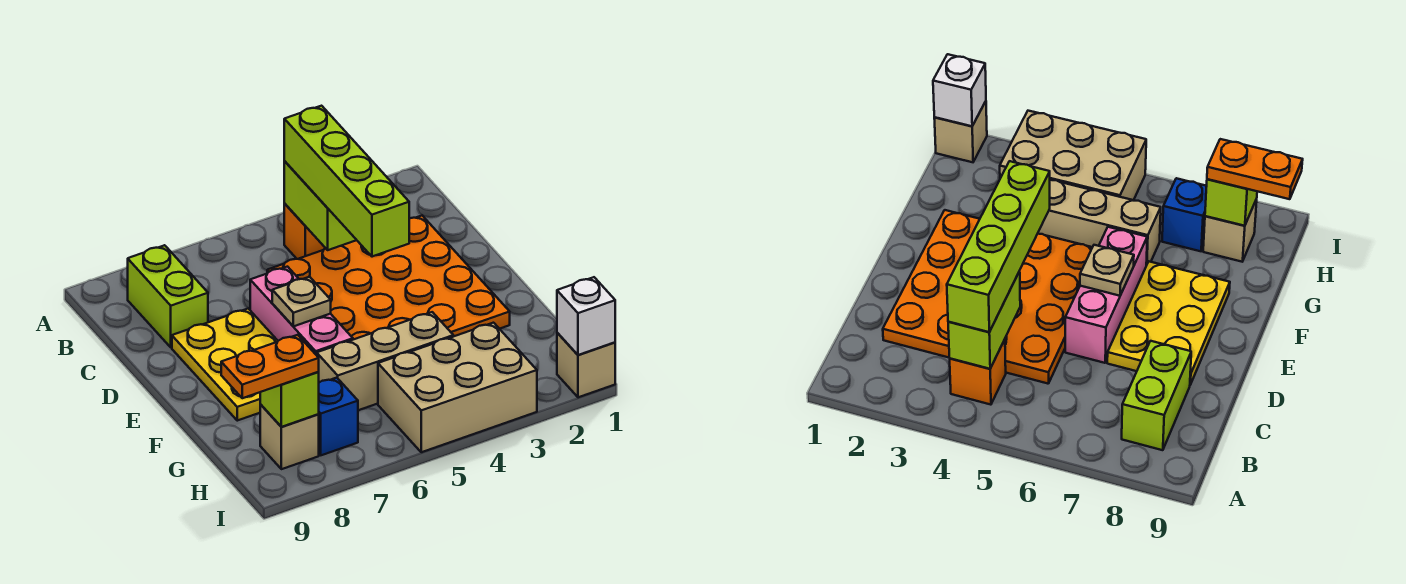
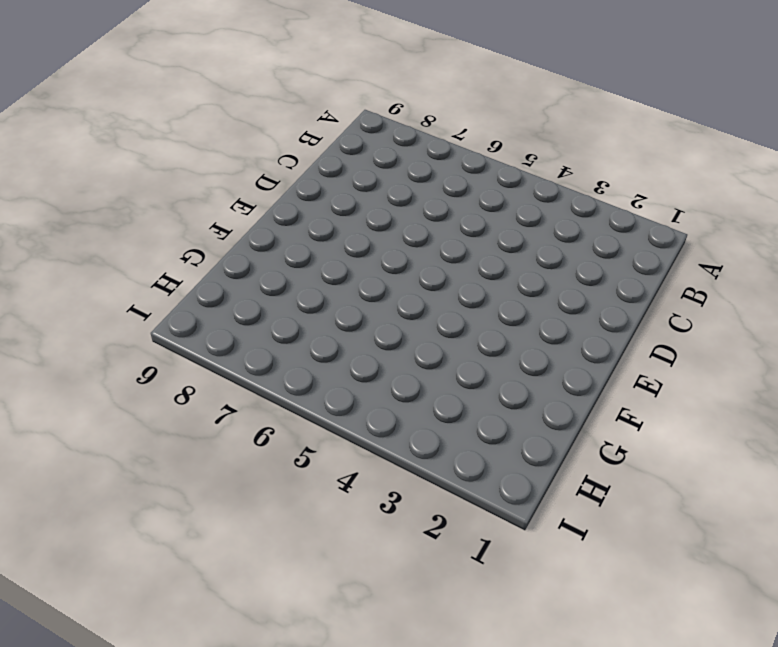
none -> orange brick B4 level 1
none -> lime brick B8:C8 level 1
none -> orange plate C2:F5 level 1

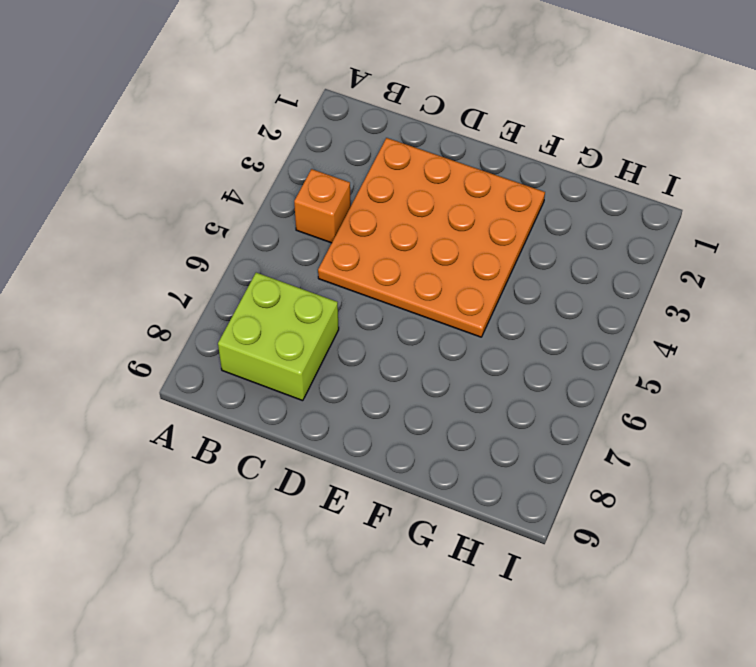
lime brick B7:C8 level 1 -> lime brick B8:C8 level 1
none -> pink brick D6:F6 level 1
none -> yellow plate D7:F8 level 1
none -> tan brick G4:G6 level 1

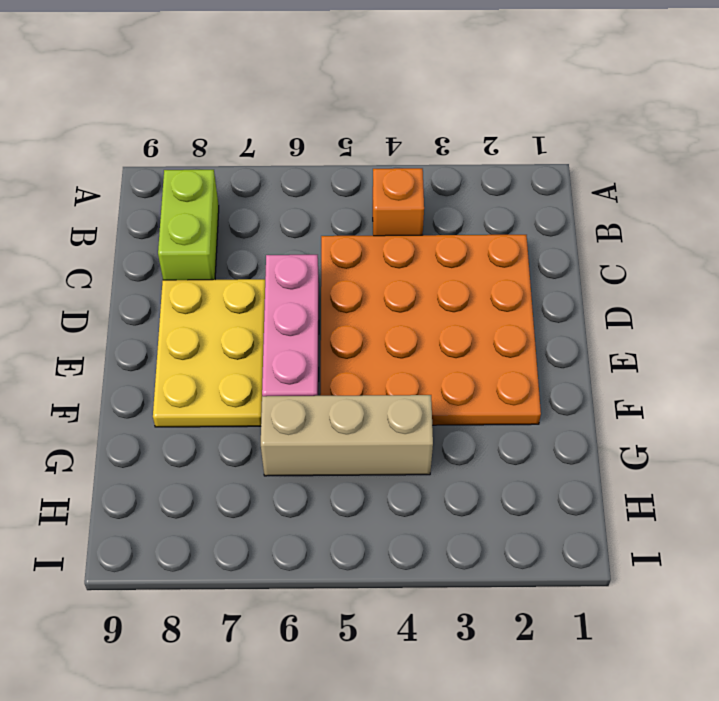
none -> tan brick H3:I5 level 1
none -> blue brick H7 level 1
none -> tan brick H8 level 1

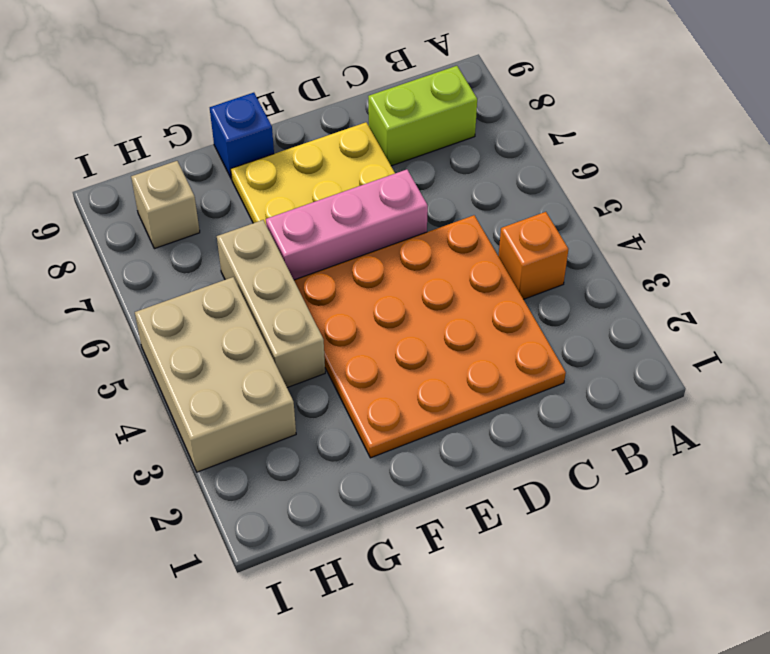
blue brick F9 level 1 -> blue brick H7 level 1
none -> tan brick I1 level 1
none -> lime brick B4:C4 level 2
none -> tan plate E6 level 2

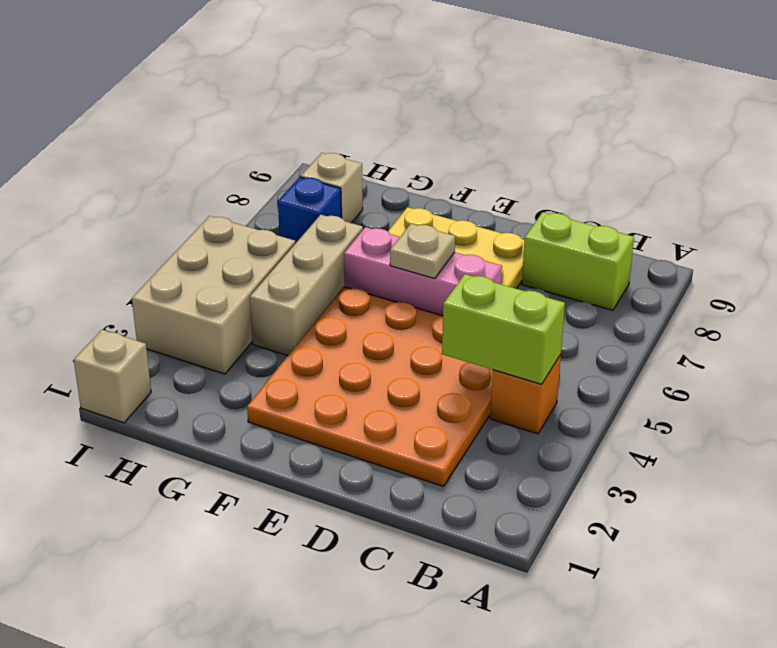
none -> lime brick H8 level 2
none -> white brick I1 level 2
none -> lime brick B4:E4 level 3

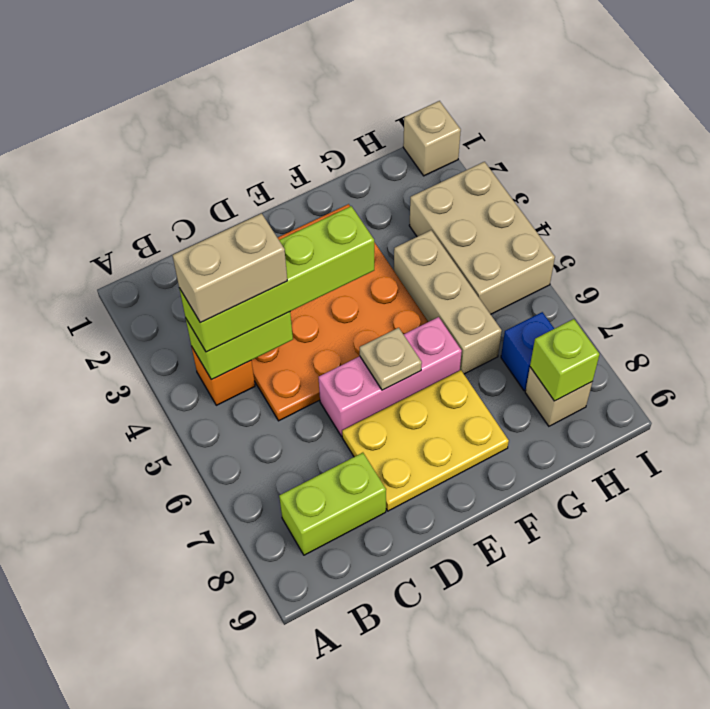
tan brick B4:C4 level 4 -> none
none -> white brick I1 level 2
none -> orange plate H8:H9 level 3

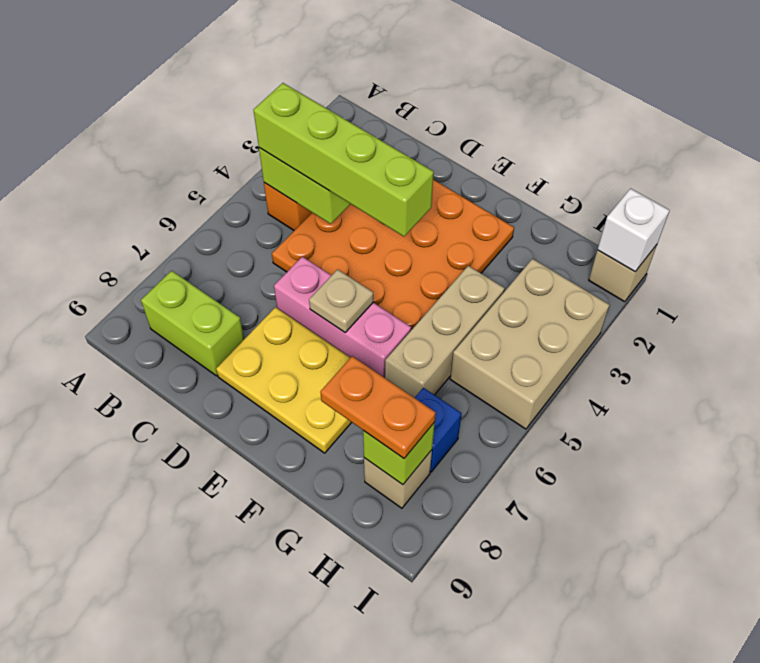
orange plate G8:H8 level 3 -> orange plate H8:H9 level 3

